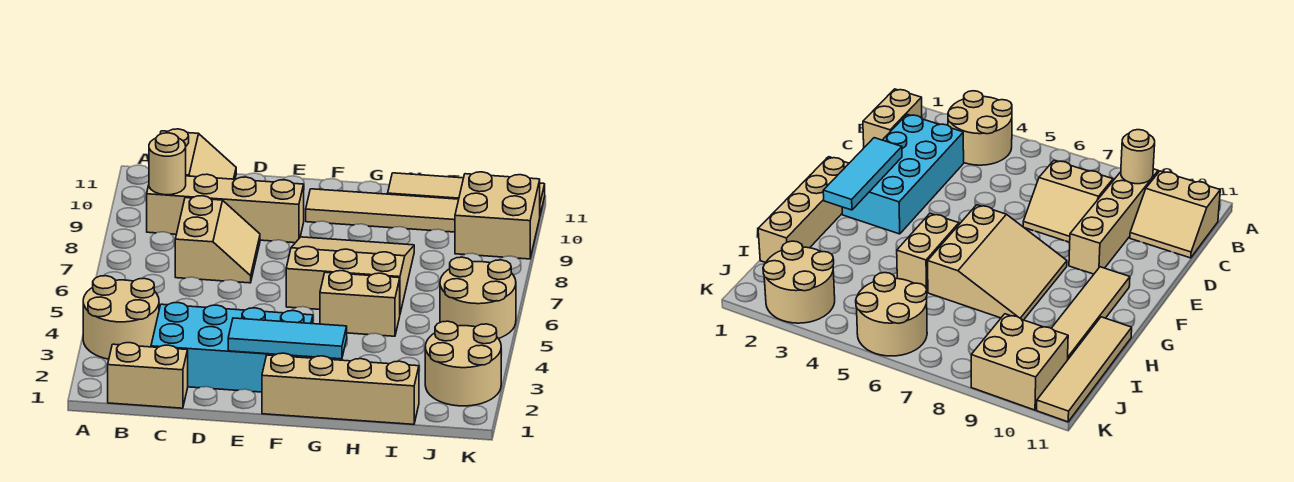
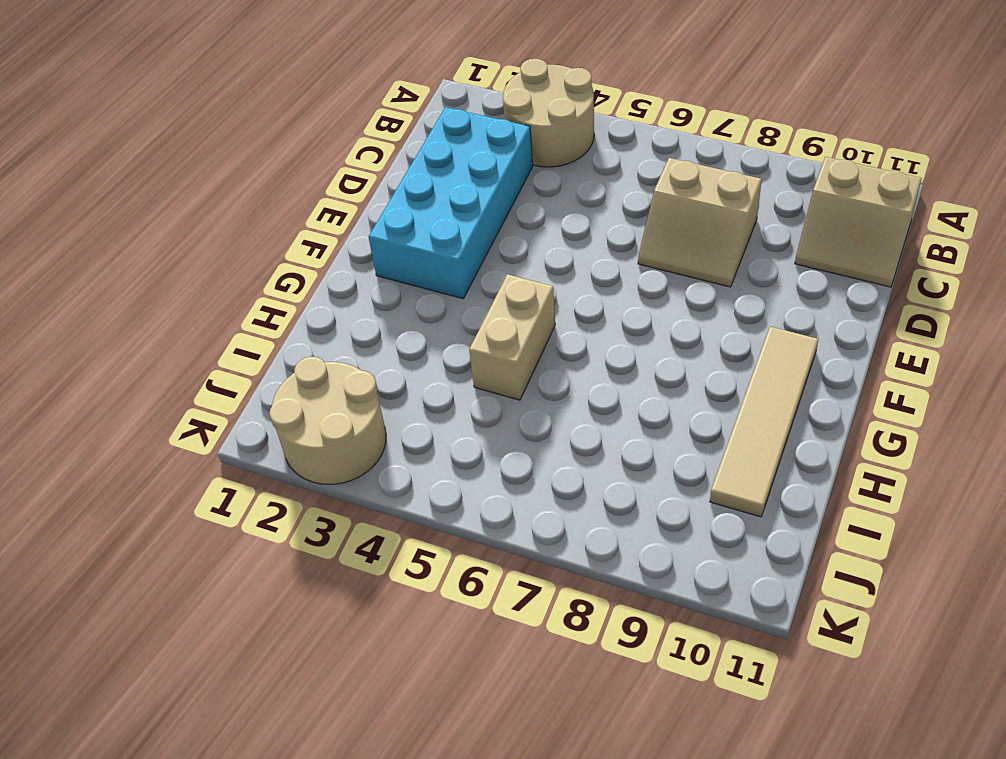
none -> tan brick B1:C1 level 1
none -> tan brick B9:E9 level 1
none -> tan brick F1:I1 level 1

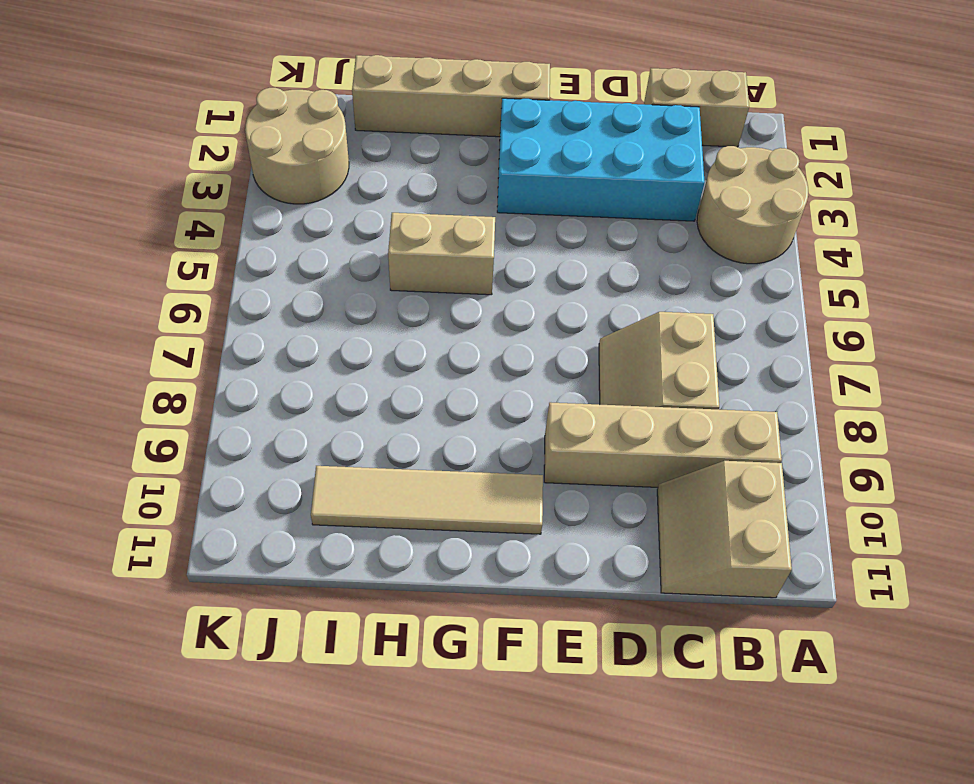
none -> tan slope F6:H8 level 1 top 6
none -> tan tile H11:K11 level 1
none -> tan round brick J5:K6 level 1

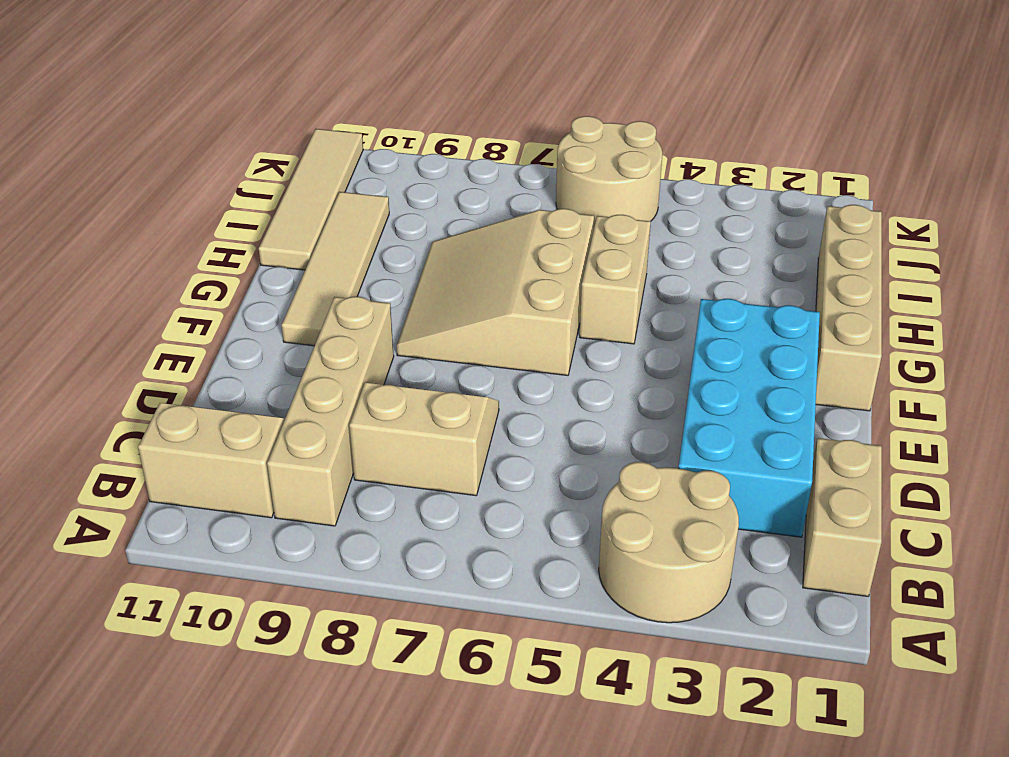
none -> tan round brick J2:K3 level 1
none -> tan brick J9:K10 level 1
none -> tan round brick B9 level 2

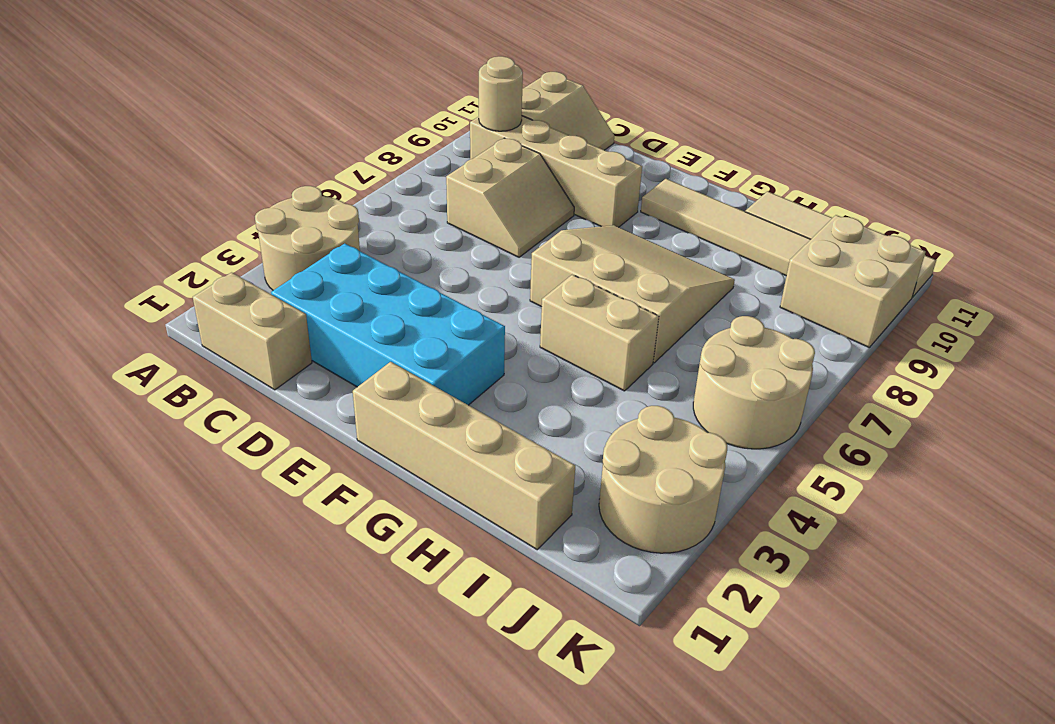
none -> cyan tile E2:G2 level 2

